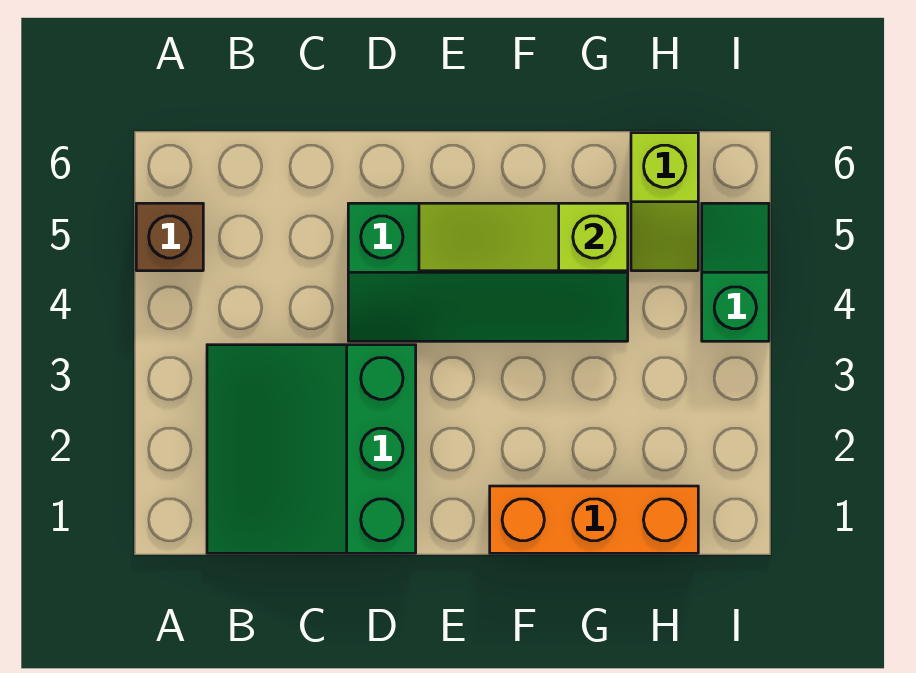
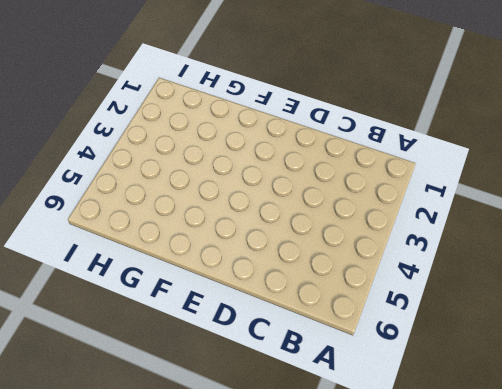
none -> brown brick A5 level 1
none -> green slope B1:D3 level 1 top D

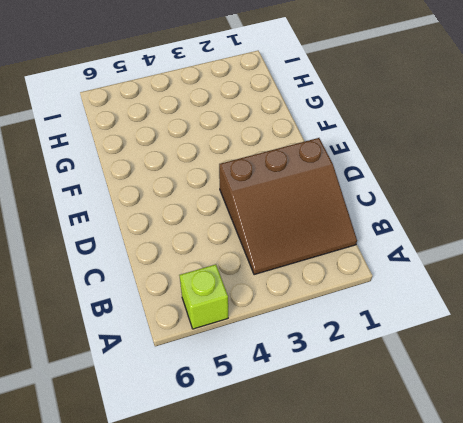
lime brick A5 level 1 -> brown brick A5 level 1
brown slope B1:D3 level 1 top D -> green slope B1:D3 level 1 top D
none -> green slope D4:G5 level 1 top 5
none -> orange brick F1:H1 level 1

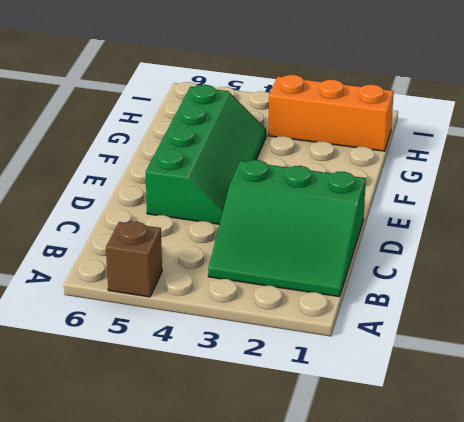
orange brick H1:H3 level 1 -> orange brick F1:H1 level 1
none -> lime slope H5:H6 level 1 top 6
none -> green slope I4:I5 level 1 top 4

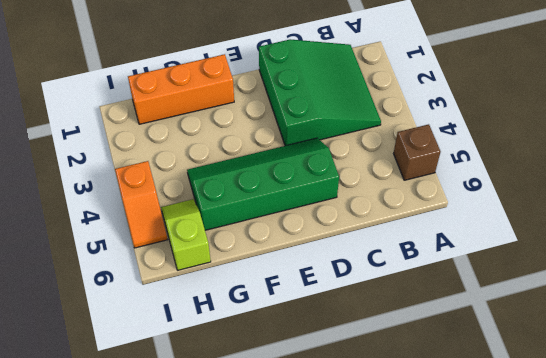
orange slope I4:I5 level 1 top 4 -> green slope I4:I5 level 1 top 4
none -> lime slope E5:G5 level 2 top G

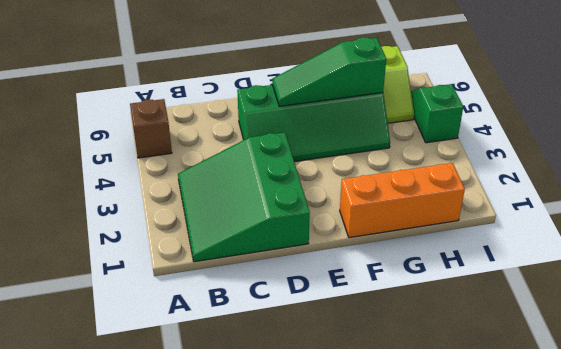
green slope E5:G5 level 2 top G -> lime slope E5:G5 level 2 top G

